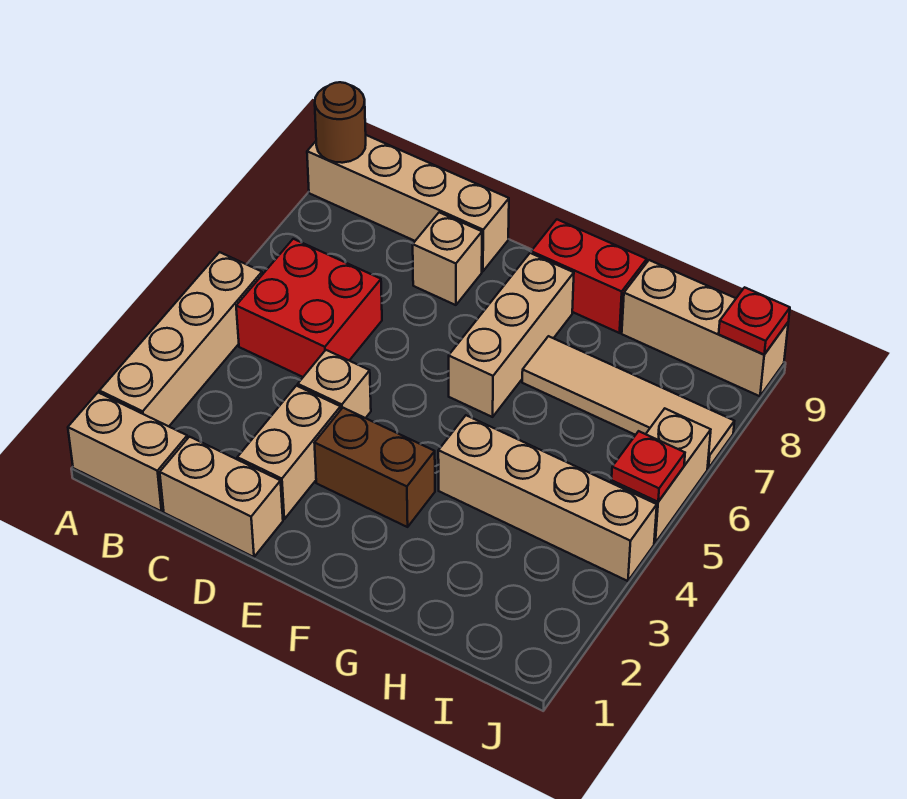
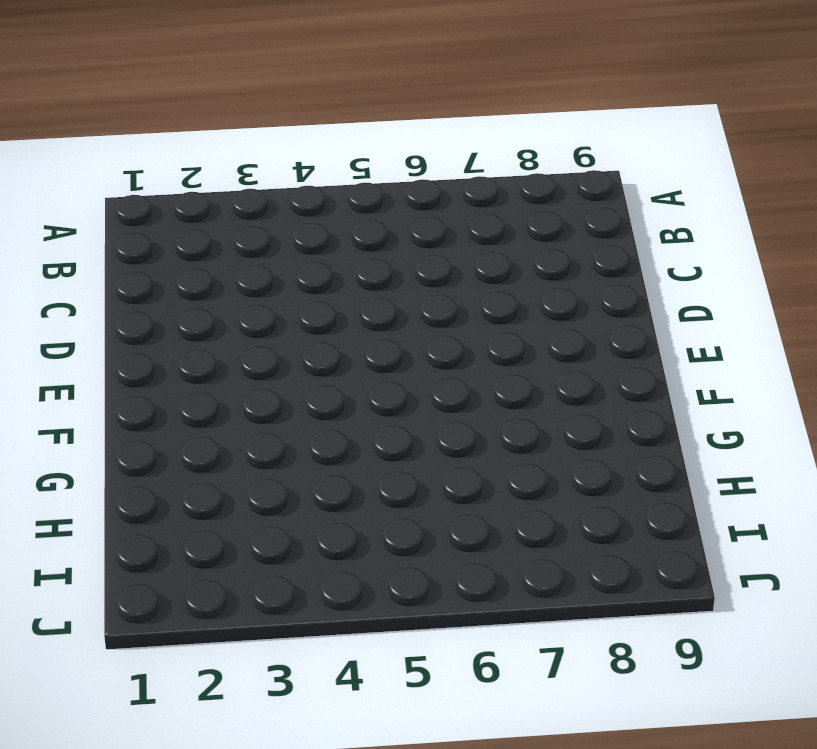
none -> tan brick A1:B1 level 1
none -> tan brick A2:A5 level 1
none -> tan brick A9:D9 level 1

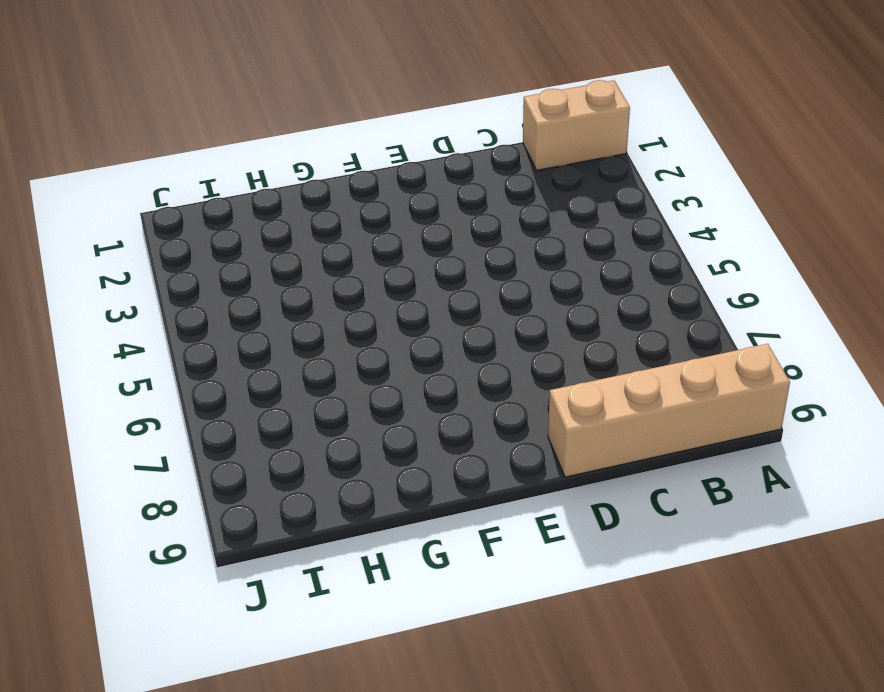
none -> tan brick A2:A5 level 1
none -> red brick B5:C6 level 1
none -> tan brick C1:D1 level 1

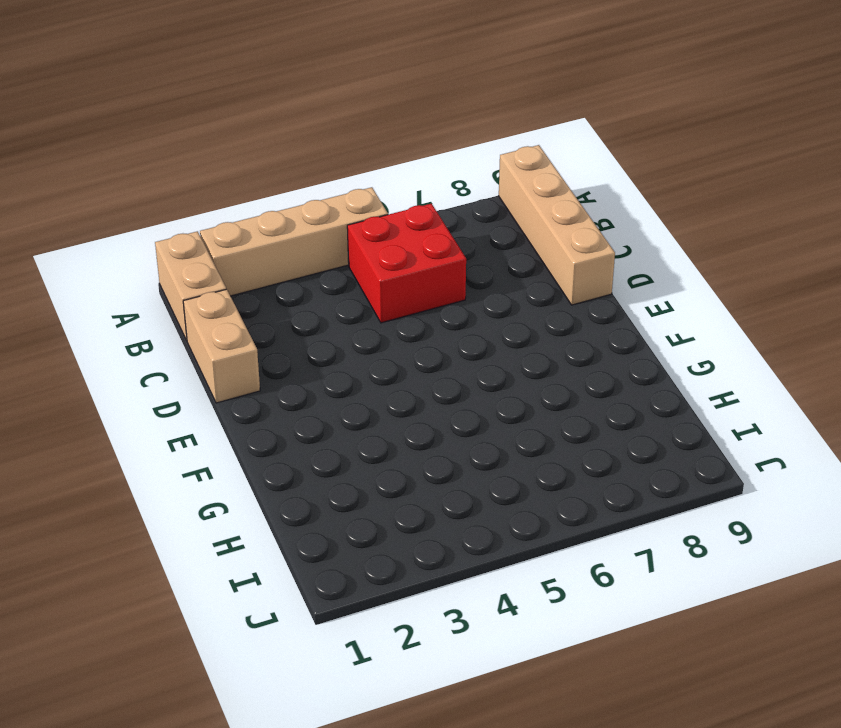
none -> tan brick D2:D3 level 1
none -> tan brick D4 level 1
none -> tan brick D8 level 1

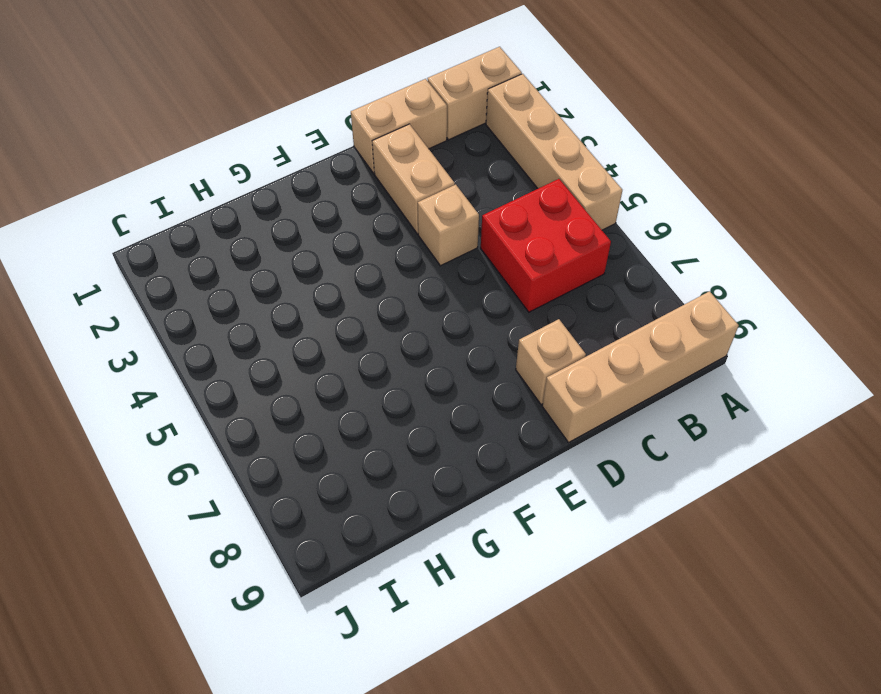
none -> brown brick E3:F3 level 1
none -> tan brick F6:F8 level 1
none -> red brick F9:G9 level 1

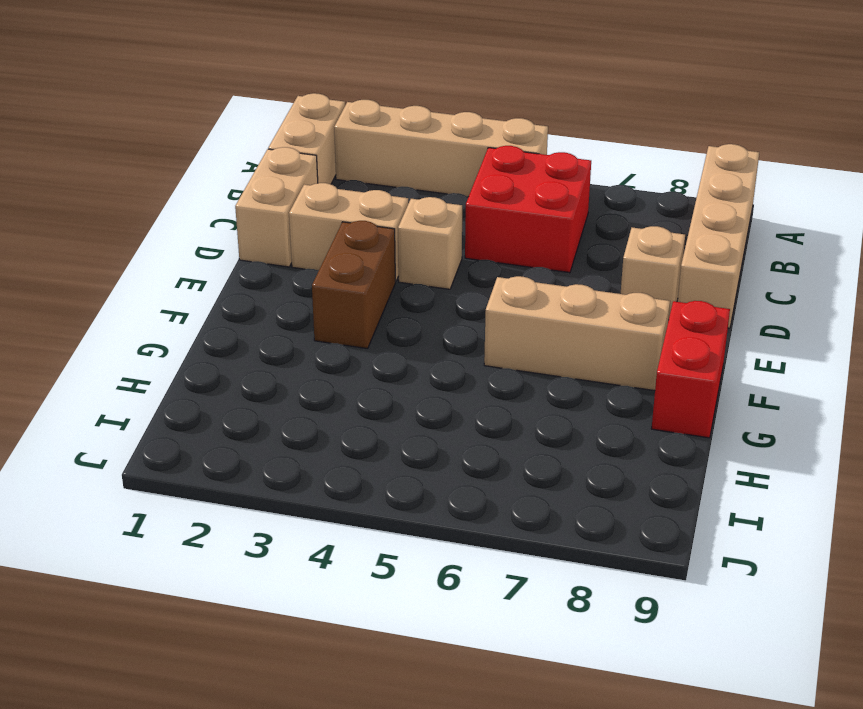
none -> tan brick G4:J4 level 1
none -> tan tile G7:J7 level 1
none -> tan brick H9:J9 level 1

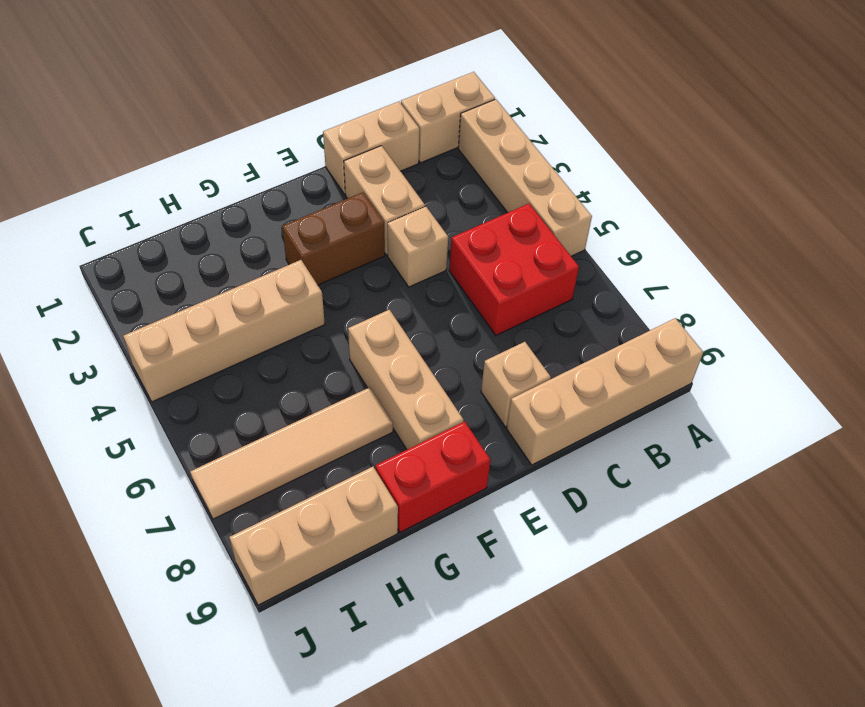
none -> tan brick J5:J6 level 1
none -> brown round brick A9 level 2
none -> red plate J5 level 2

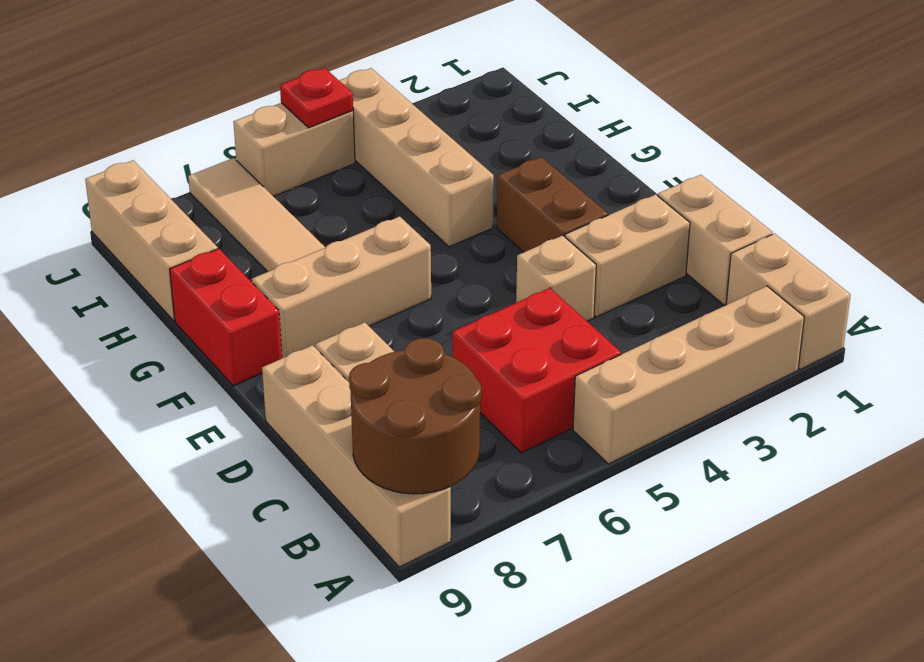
brown round brick A8:B9 level 2 -> brown round brick A9 level 2
none -> red plate J9 level 2

